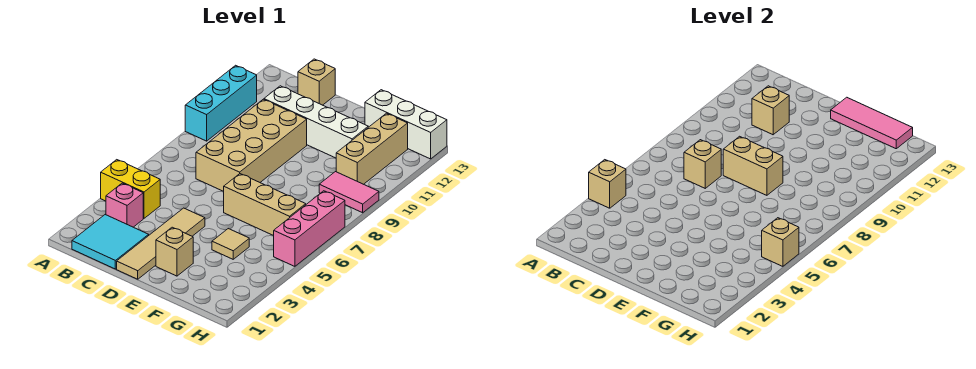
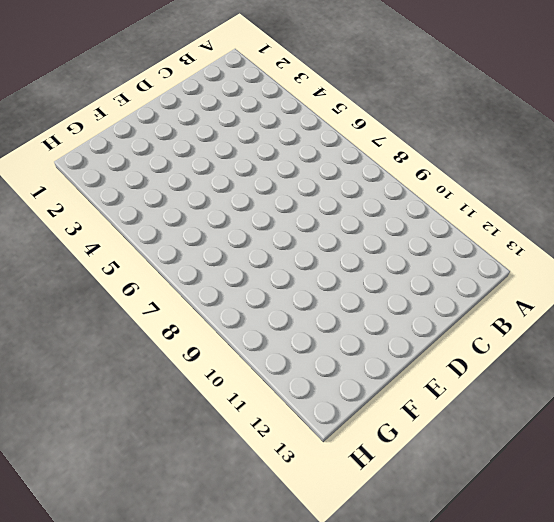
none -> yellow brick A4:B4 level 1
none -> cyan brick A9:A11 level 1
none -> cyan tile B1:C2 level 1

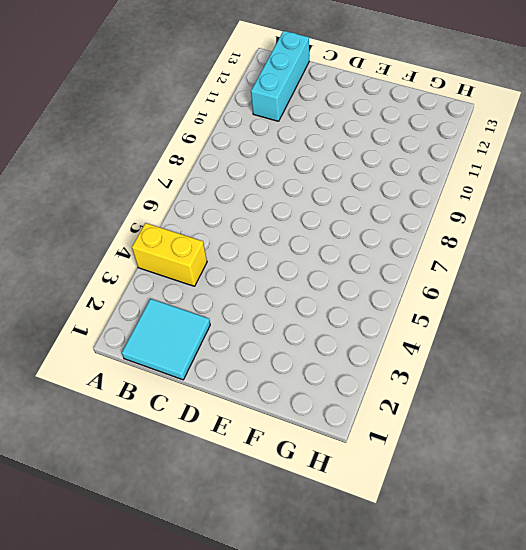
cyan brick B11:B13 level 1 -> cyan brick A9:A11 level 1
none -> pink brick B3 level 1
none -> tan brick C7:D10 level 1
none -> white brick C11:F11 level 1

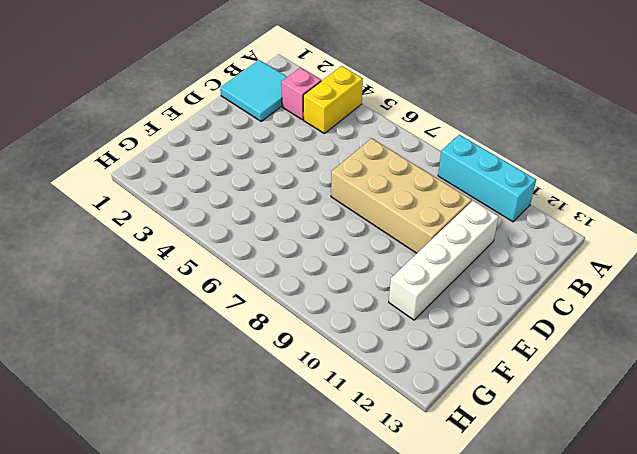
none -> tan brick C13 level 1
none -> tan tile D1:D4 level 1
none -> tan brick E2 level 1

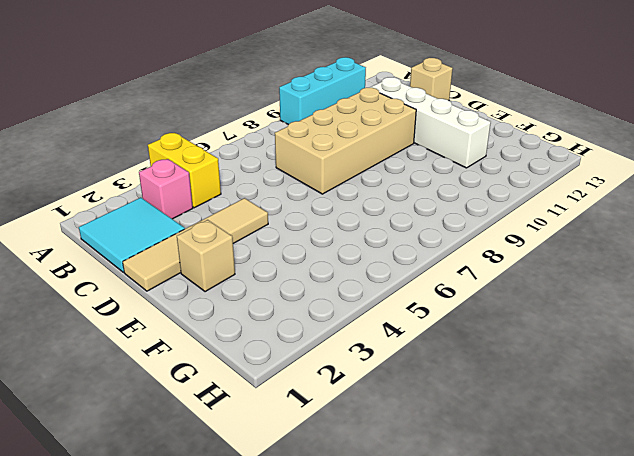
none -> tan brick E6:G6 level 1
none -> tan tile F4 level 1
none -> white brick F13:H13 level 1

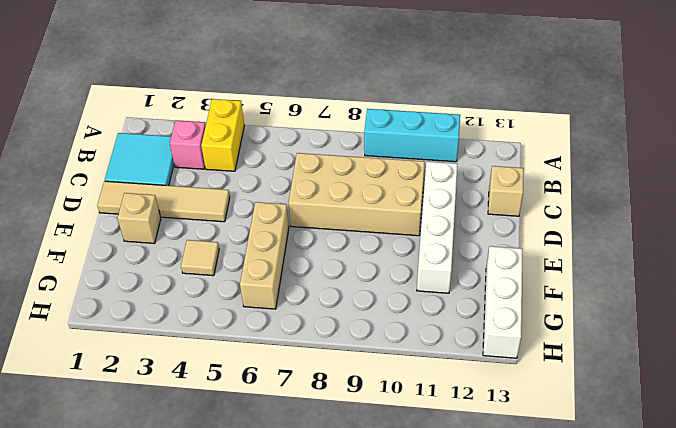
none -> pink tile G9:H9 level 1
none -> tan brick G10:G12 level 1
none -> pink brick H5:H7 level 1

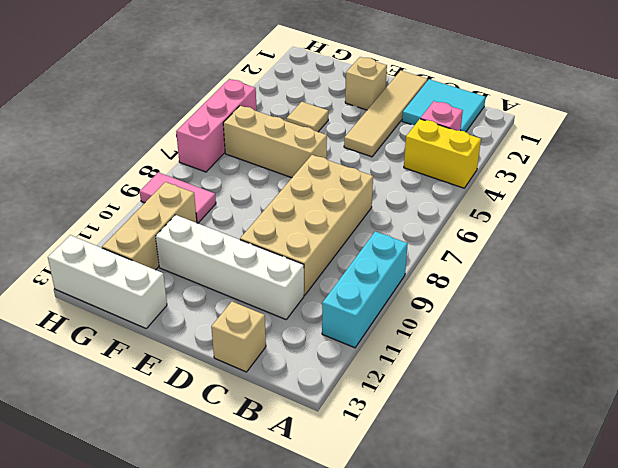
none -> tan brick A4 level 2
none -> tan brick C7 level 2
none -> tan brick C11 level 2

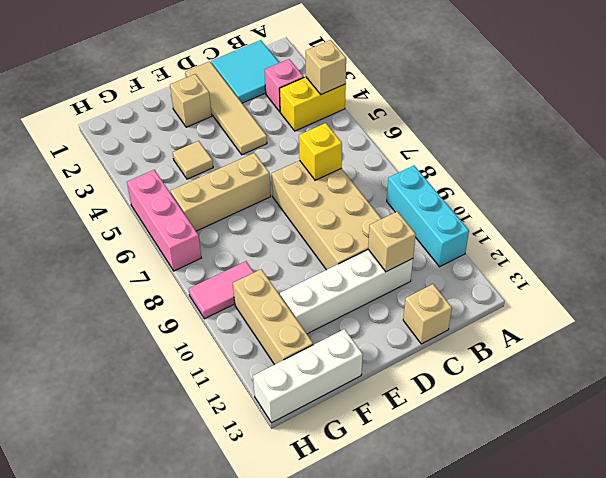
yellow brick C7 level 2 -> tan brick C7 level 2
none -> tan brick D8:E8 level 2
none -> pink tile E13:G13 level 2
none -> tan brick H5 level 2

